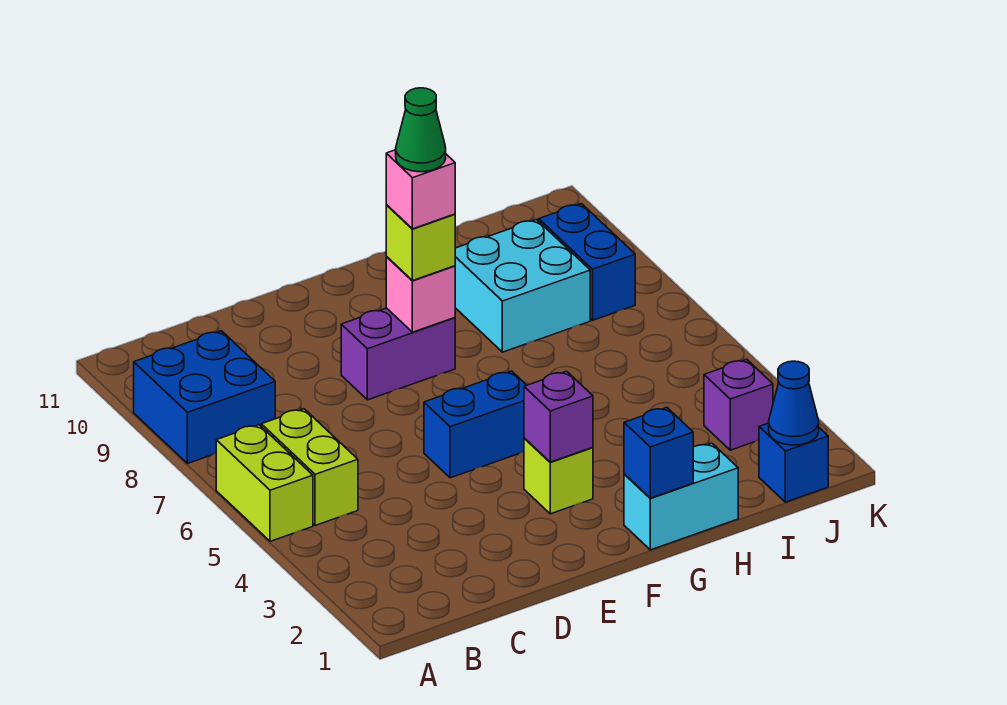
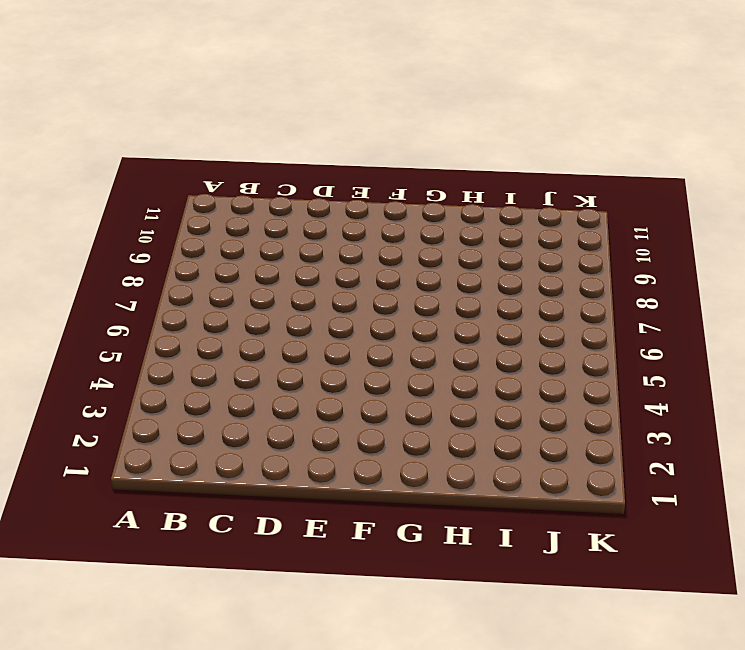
none -> lime brick A5:A6 level 1
none -> blue brick A8:B9 level 1
none -> lime brick B5:B6 level 1

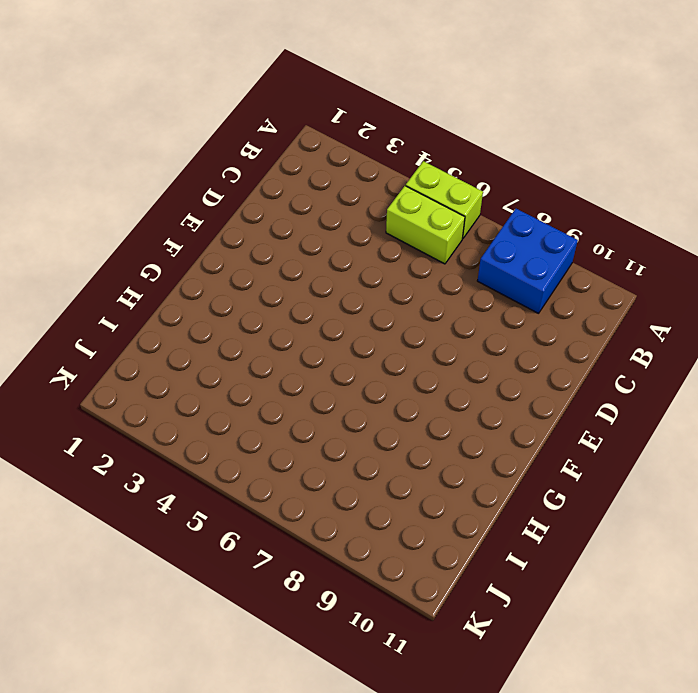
none -> blue brick E5:F5 level 1
none -> purple brick E8:F8 level 1
none -> lime brick F3 level 1

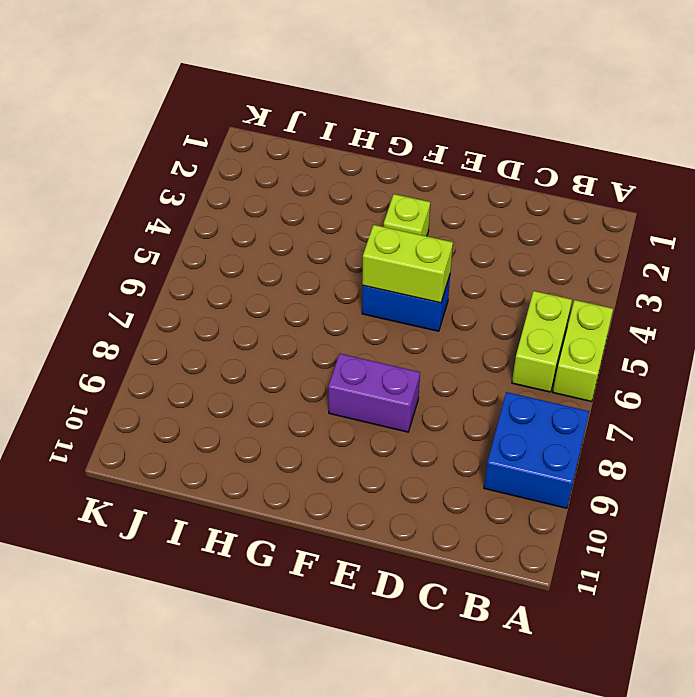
lime brick E5:F5 level 2 -> none
none -> cyan brick G1:H1 level 1
none -> cyan brick H8:I9 level 1
none -> blue brick J1 level 1

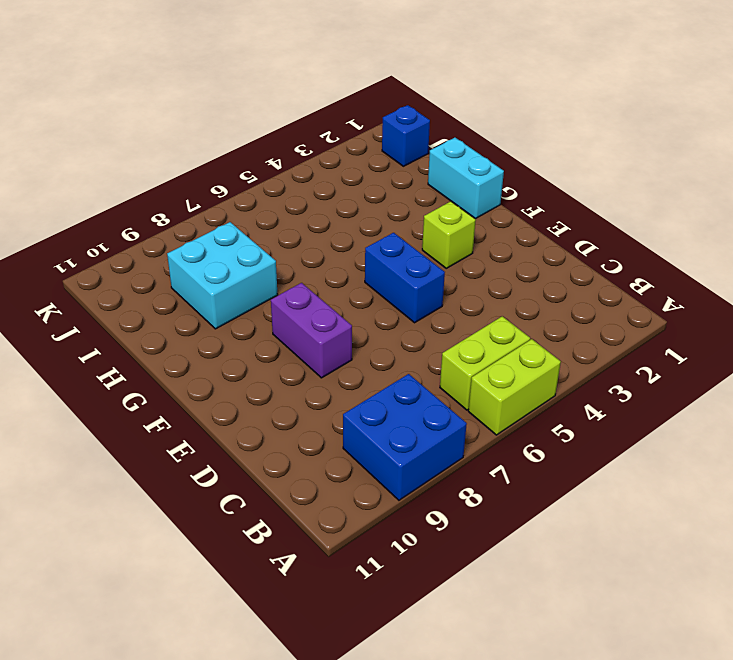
none -> purple brick J3 level 1
none -> blue brick J8:J9 level 1
none -> purple brick F3 level 2

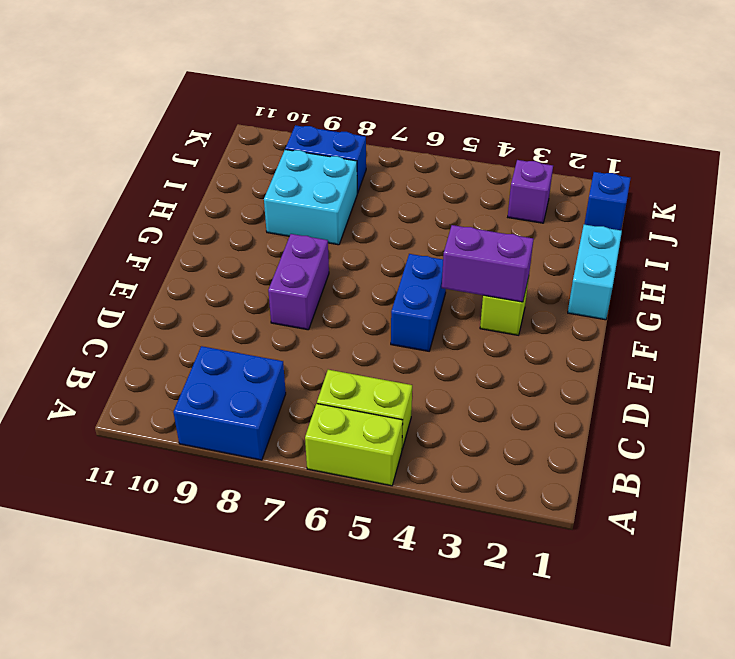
purple brick F3:F4 level 2 -> purple brick F3 level 2
none -> pink brick F8 level 2
none -> blue brick G1 level 2
none -> blue cone J1 level 2

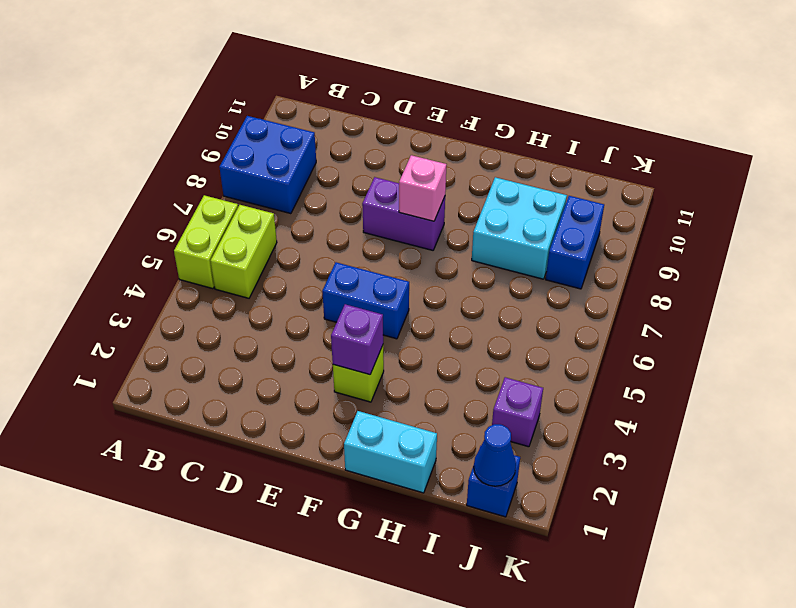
none -> blue brick G1 level 2
none -> lime brick F8 level 3
none -> pink brick F8 level 4

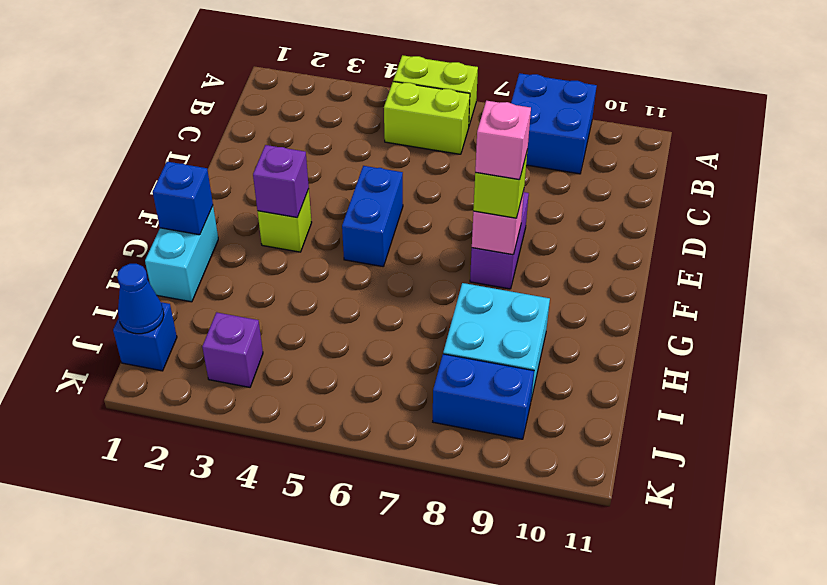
none -> green cone F8 level 5

